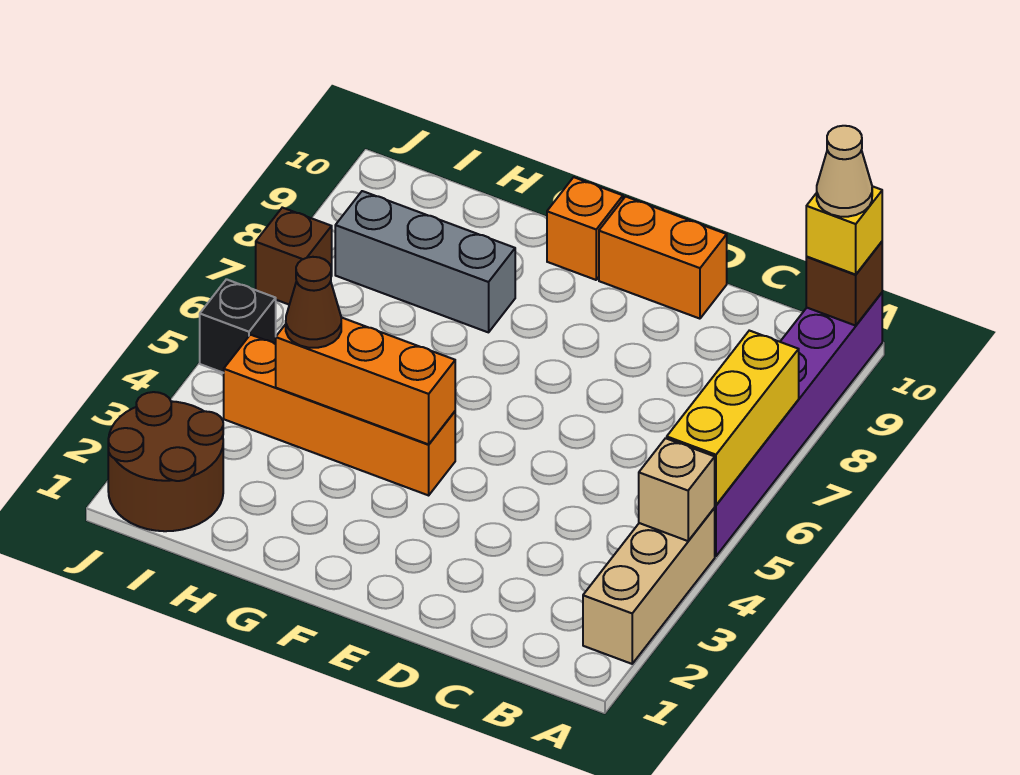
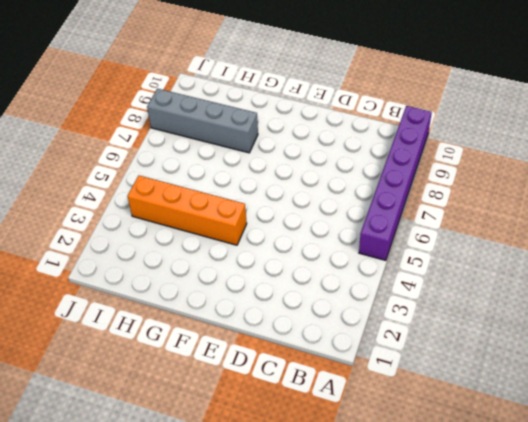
grey brick G8:J8 level 1 -> grey brick G8:I8 level 1
none -> tan brick A2:A4 level 1
none -> orange brick D10:E10 level 1
none -> orange brick F10 level 1

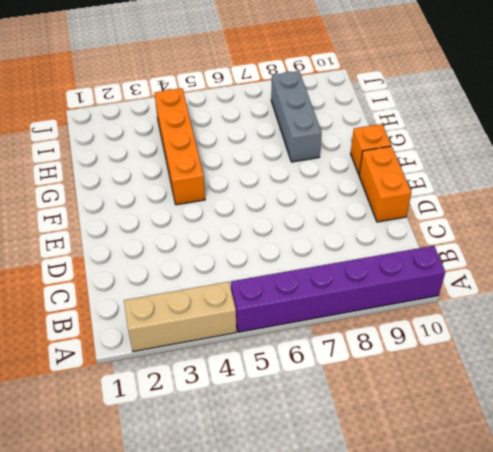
none -> brown round brick I1:J2 level 1
none -> black brick J5 level 1
none -> brown brick J7 level 1

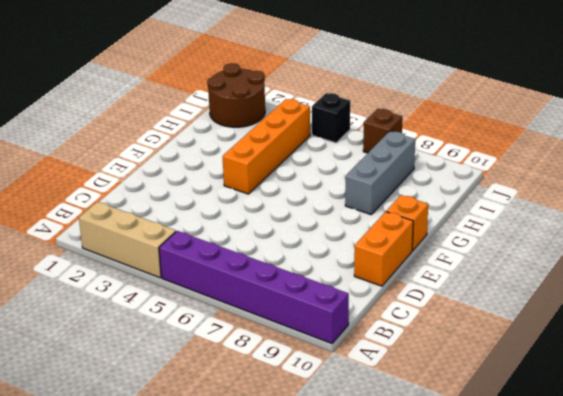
none -> tan brick A4 level 2
none -> yellow brick A5:A7 level 2
none -> brown brick A10 level 2

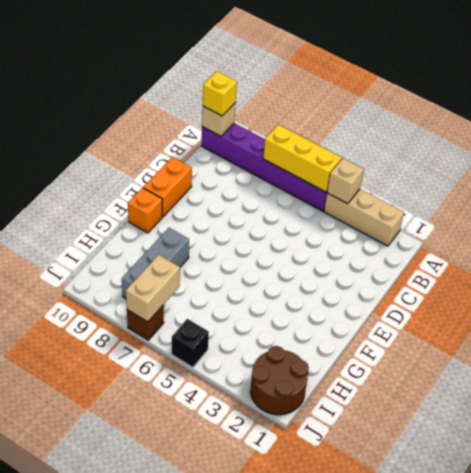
tan brick A10 level 2 -> brown brick A10 level 2
tan brick I7:J7 level 2 -> none
none -> orange brick F4:I4 level 1
none -> orange brick F4:H4 level 2
none -> brown cone H4 level 3

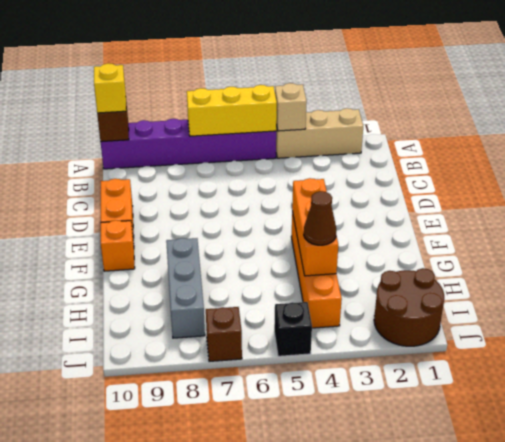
none -> tan cone A10 level 4

